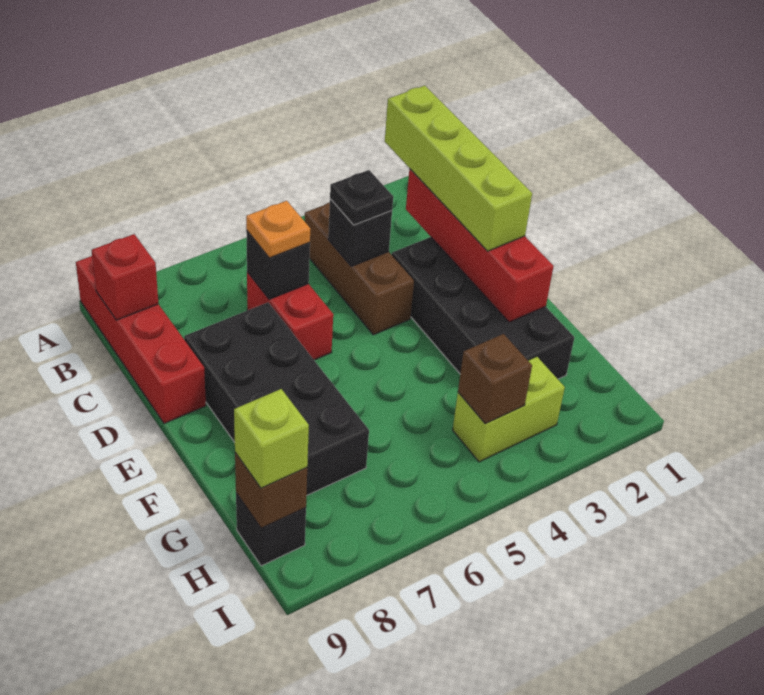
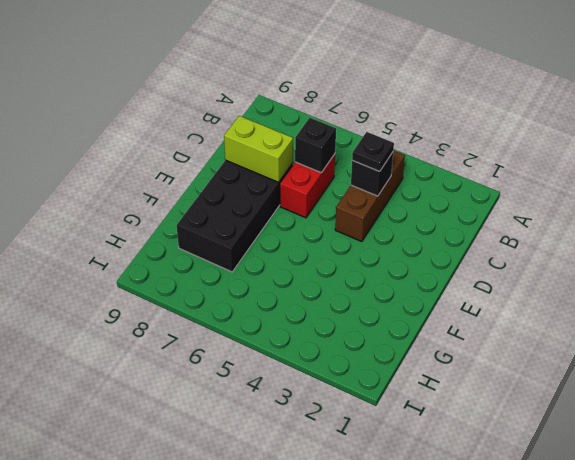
lime brick D7:D8 level 2 -> lime brick H3:H4 level 1
none -> red brick A9:D9 level 1
none -> black brick D2:G3 level 1
none -> black brick H9 level 1

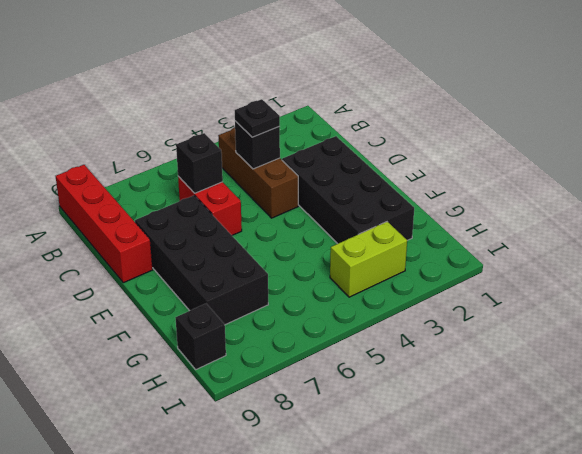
none -> red brick B9 level 2
none -> red brick C2:F2 level 2
none -> brown brick H4 level 2

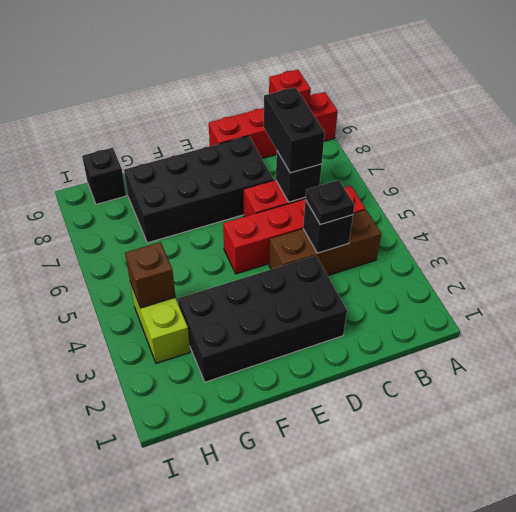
red brick B5:E5 level 1 -> red brick C2:F2 level 2
black brick C6:C7 level 3 -> orange plate C6 level 3
none -> brown brick H9 level 2
none -> lime brick B2:E2 level 3
none -> lime brick H9 level 3

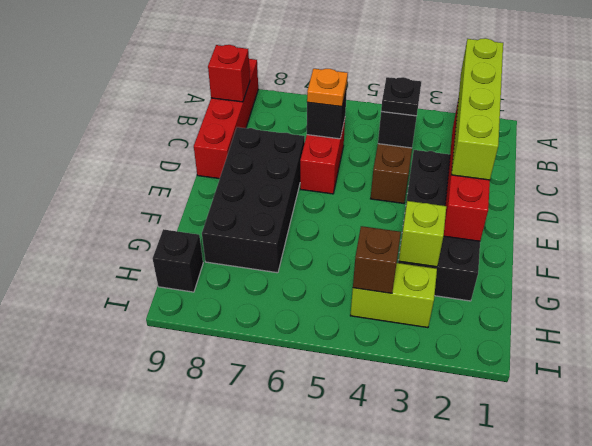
lime brick G3 level 2 -> lime brick H9 level 3
none -> brown brick H9 level 2

